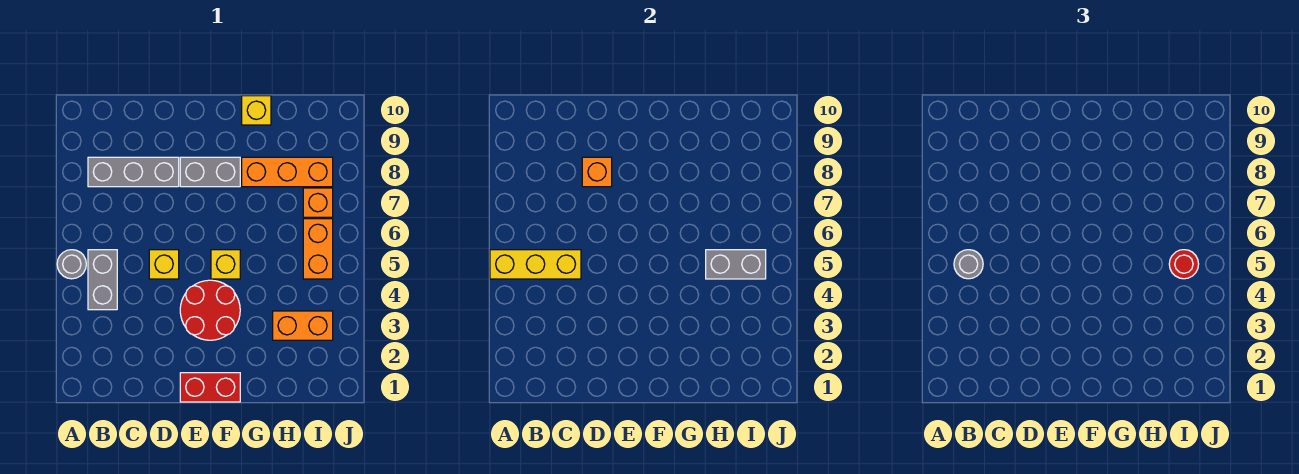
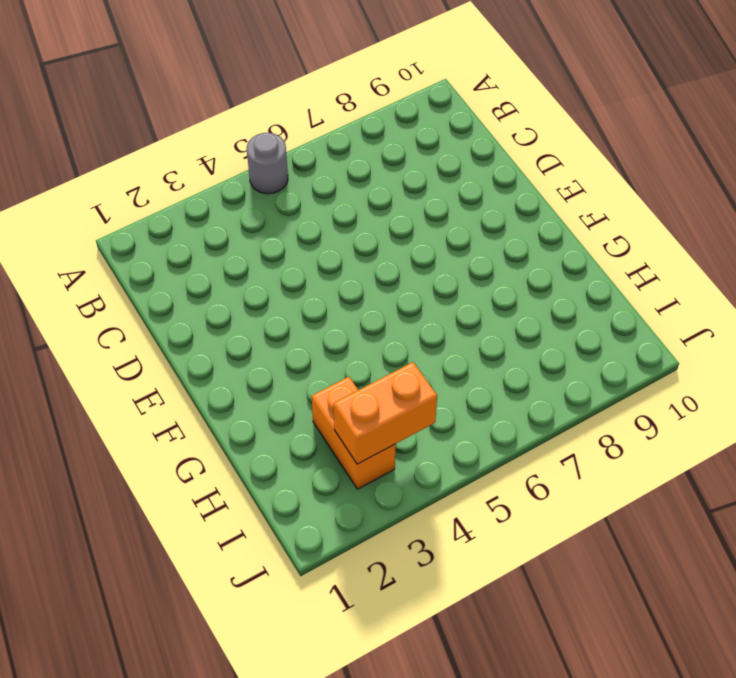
orange brick I3:I4 level 2 -> orange brick I5:I6 level 1
none -> grey brick B4:B5 level 1
none -> grey brick B8:D8 level 1
none -> yellow brick D5 level 1

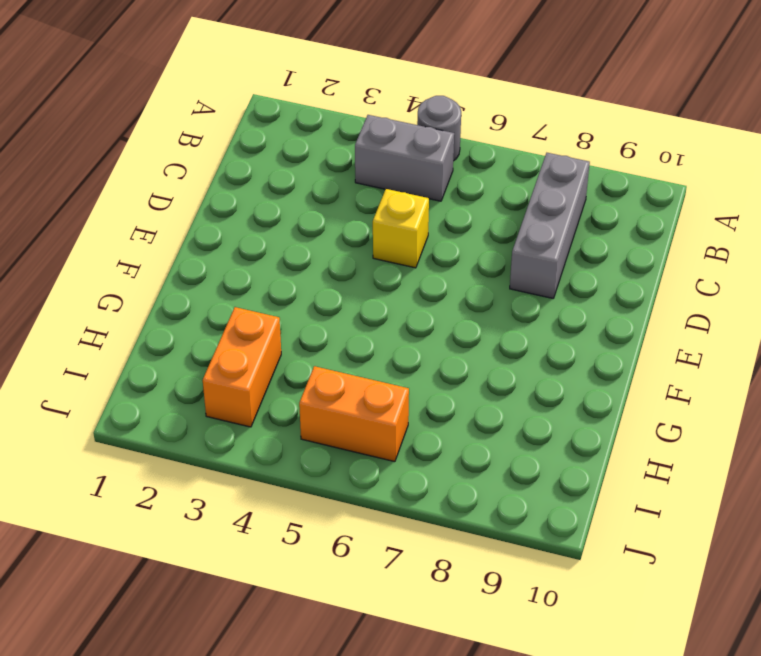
none -> red brick E1:F1 level 1
none -> red round brick E3:F4 level 1
none -> grey brick E8:F8 level 1

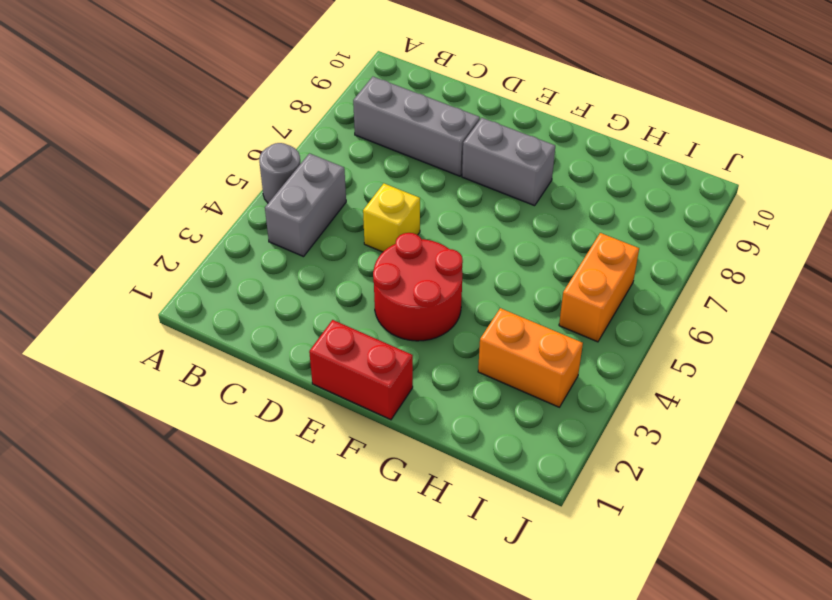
none -> yellow brick F5 level 1
none -> orange brick G8:I8 level 1
none -> yellow brick G10 level 1

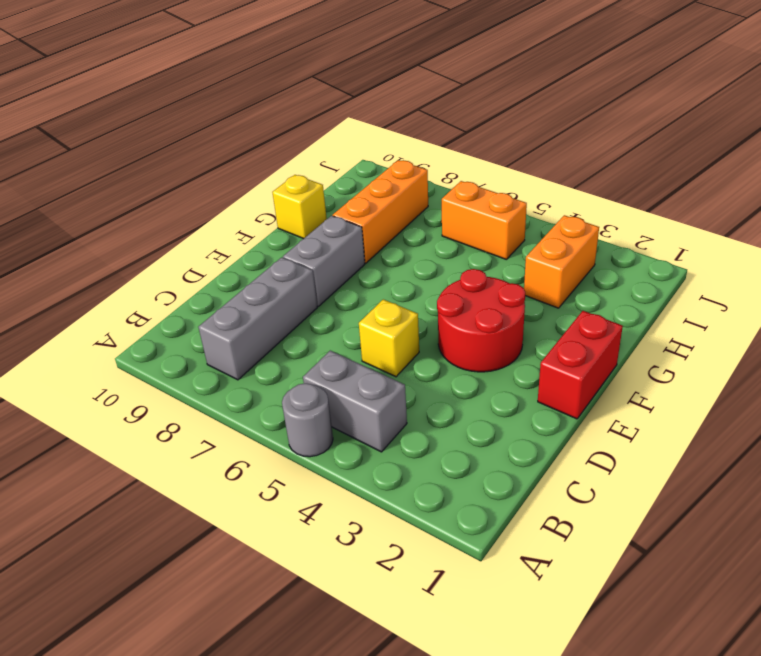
none -> yellow brick F5 level 1
none -> orange brick I7 level 1
none -> yellow brick A5:C5 level 2

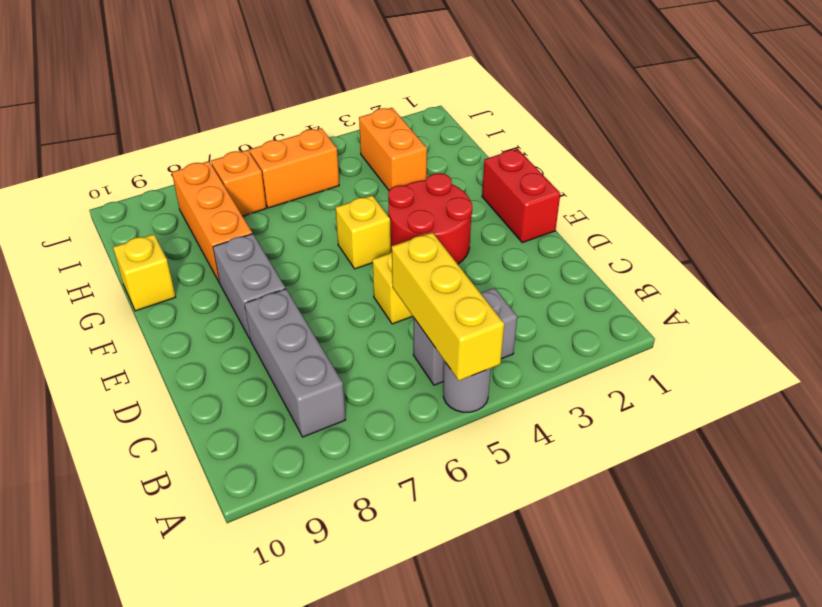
none -> orange brick D8 level 2
none -> grey brick H5:I5 level 2
none -> grey round brick B5 level 3

